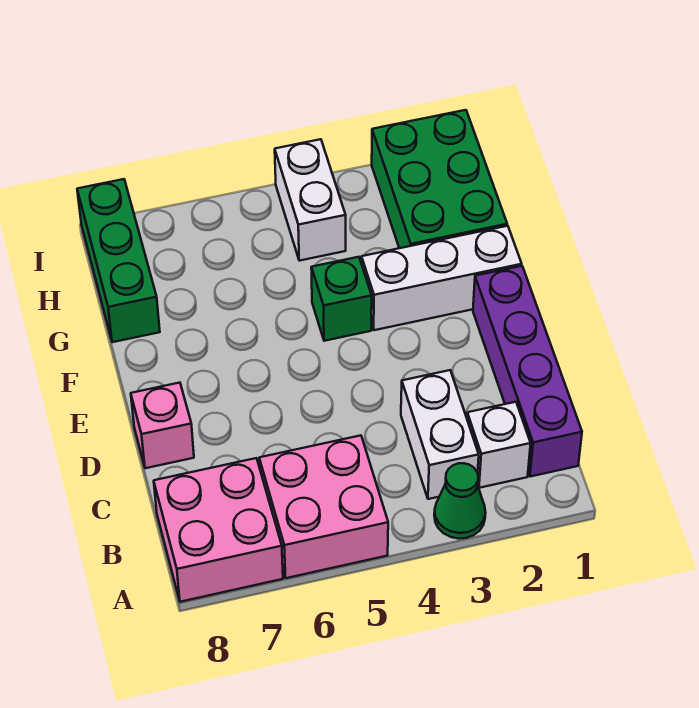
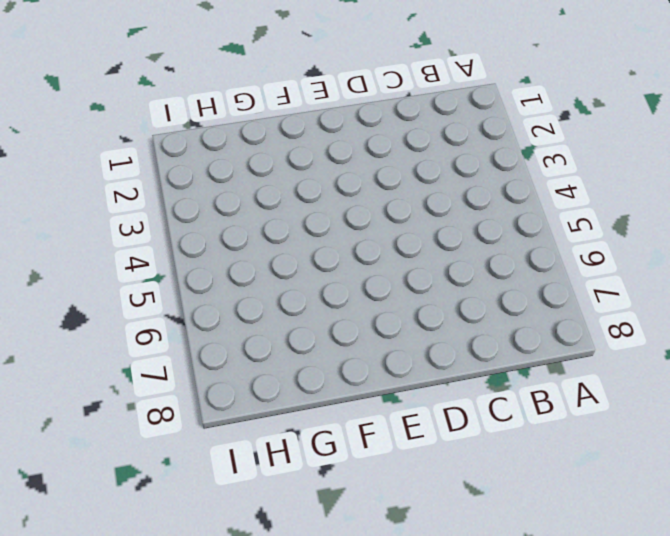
none -> green cone A3 level 1
none -> pink brick A5:B6 level 1
none -> pink brick A7:B8 level 1

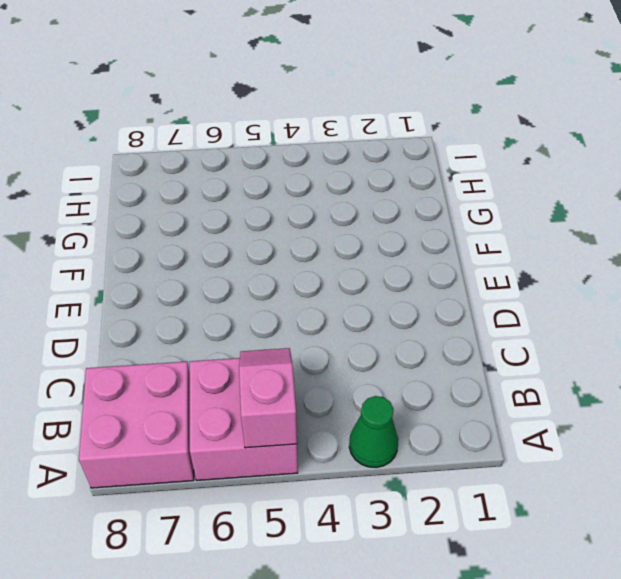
pink slope A5:B5 level 2 top A -> none
none -> purple brick B1:E1 level 1
none -> white brick B2 level 1
none -> white brick B3:C3 level 1

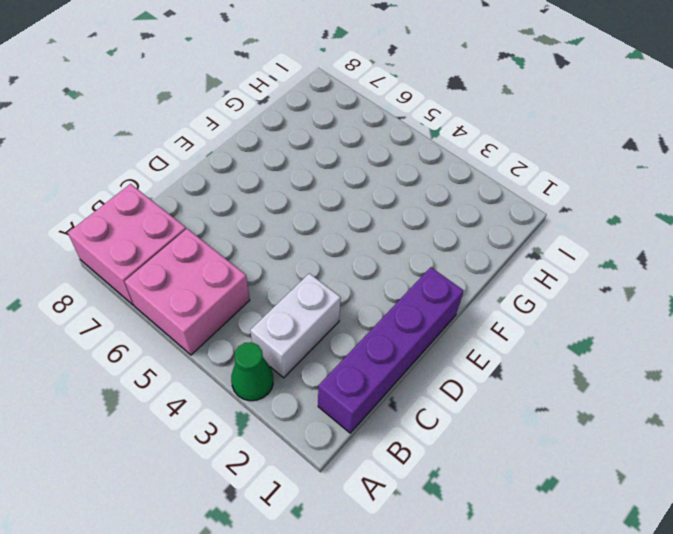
none -> white brick B2 level 1
none -> pink brick D8 level 1
none -> white brick F1:F3 level 1

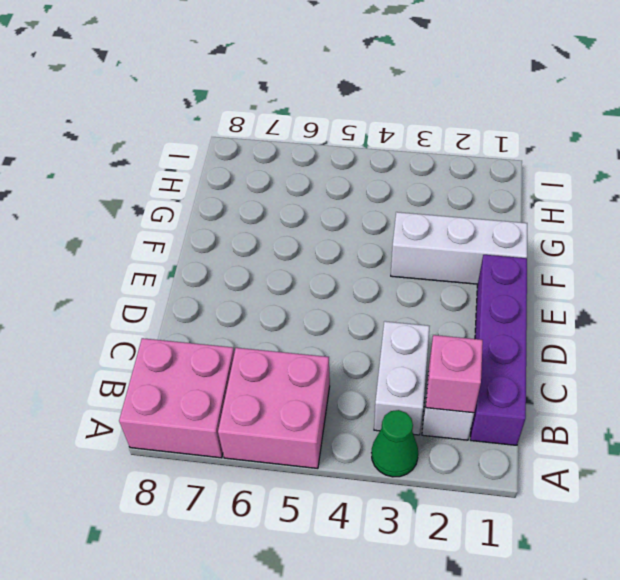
pink brick B2 level 2 -> pink brick D8 level 1
none -> green brick F4 level 1
none -> green brick G1:I2 level 1
none -> green brick G8:I8 level 1

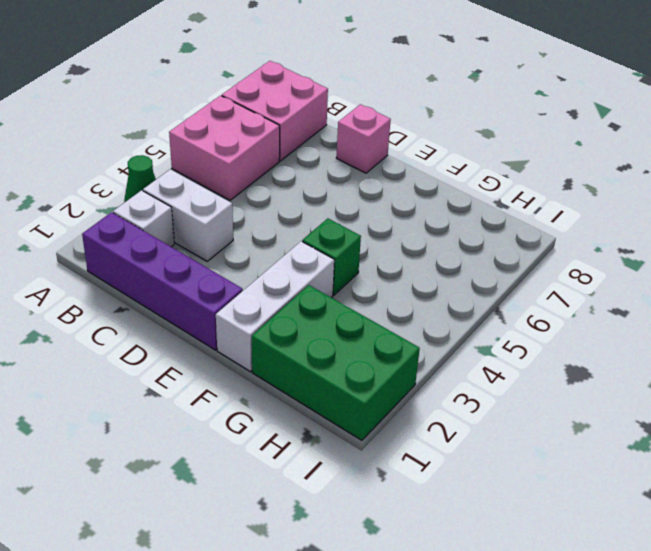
none -> green brick G8:I8 level 1
none -> white brick H4:I4 level 1

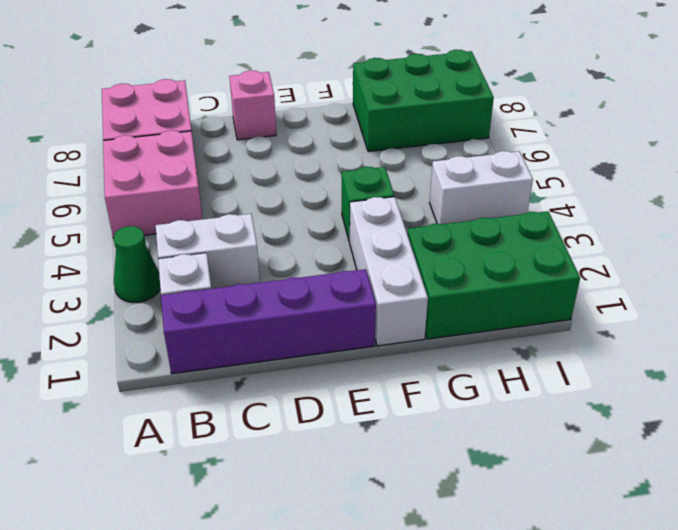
green brick G7:I8 level 1 -> green brick G8:I8 level 1

